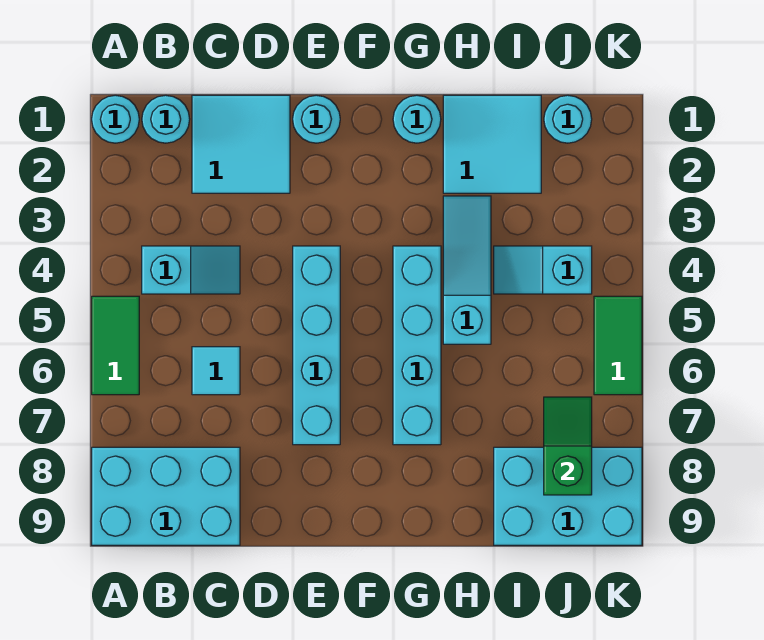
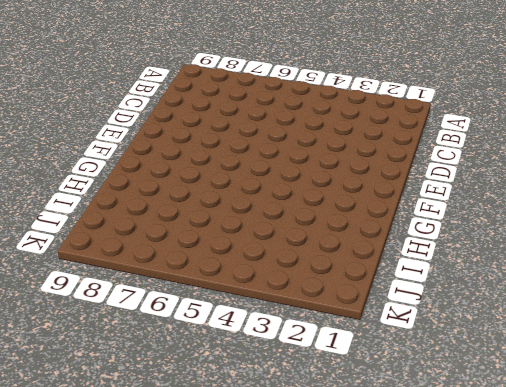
none -> cyan round brick A1 level 1
none -> green tile A5:A6 level 1
none -> cyan brick A8:C9 level 1

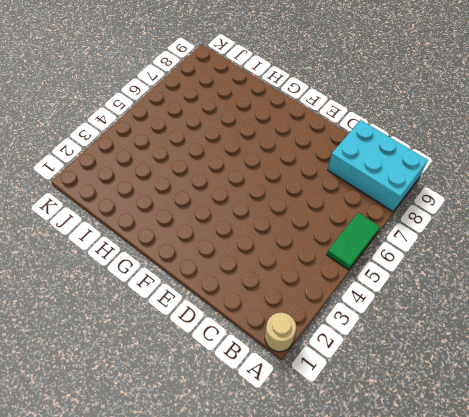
tan round brick A1 level 1 -> cyan round brick A1 level 1
none -> cyan round brick B1 level 1
none -> cyan slope B4:C4 level 1 top B
none -> cyan tile C1:D2 level 1

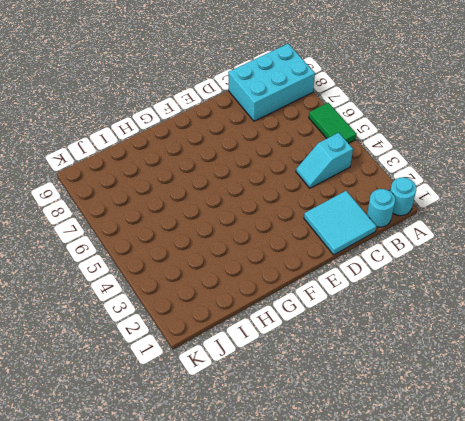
none -> cyan tile C6 level 1
none -> cyan round brick E1 level 1
none -> cyan brick E4:E7 level 1

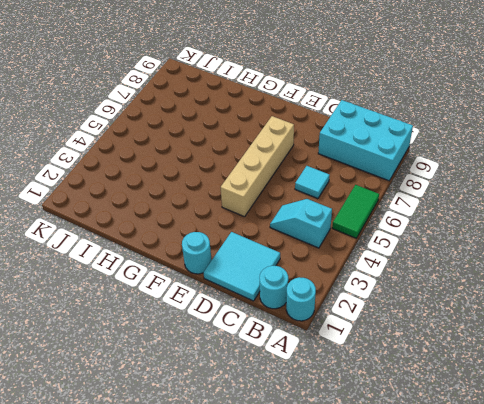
tan brick E4:E7 level 1 -> cyan brick E4:E7 level 1
none -> cyan round brick G1 level 1
none -> cyan brick G4:G7 level 1
none -> cyan tile H1:I2 level 1

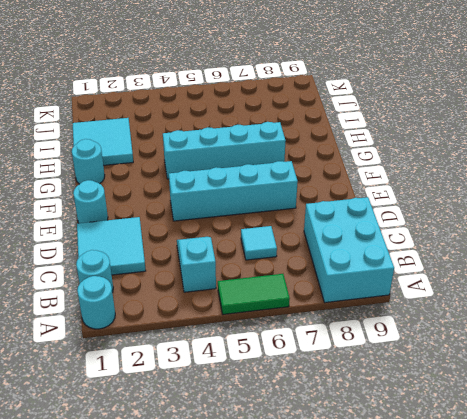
none -> cyan slope H3:H5 level 1 top 5
none -> cyan slope I4:J4 level 1 top J
none -> cyan brick I8:K9 level 1

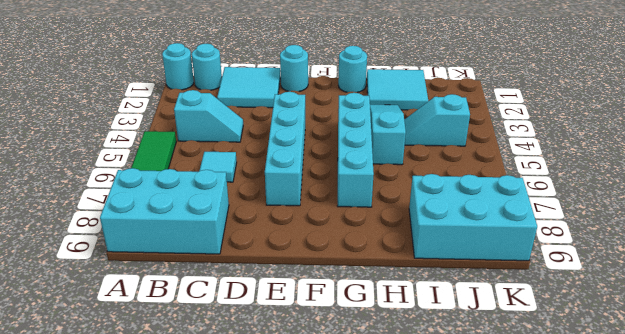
none -> cyan round brick J1 level 1
none -> green tile K5:K6 level 1
none -> green slope J7:J8 level 2 top 8

